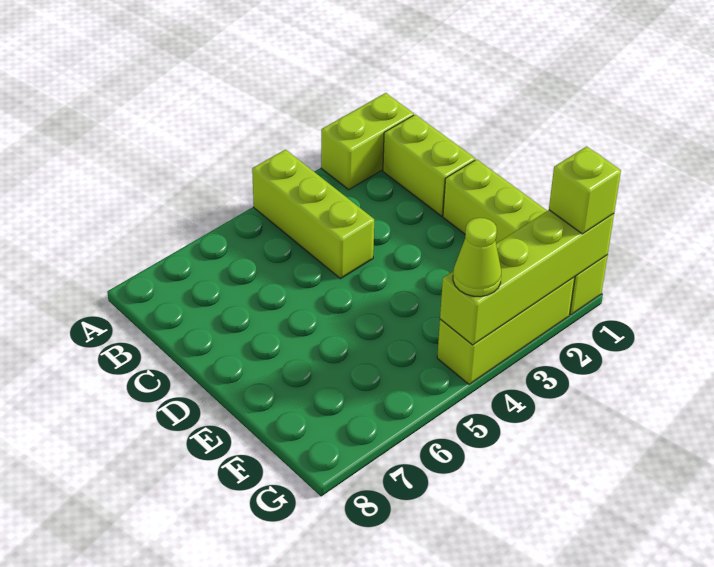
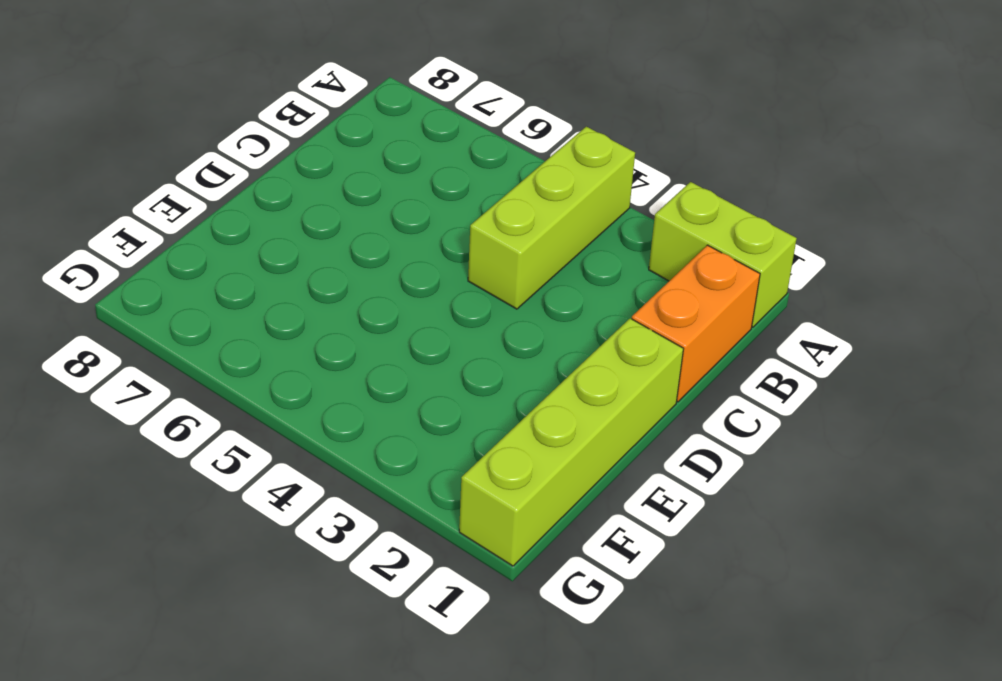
orange brick B1:C1 level 1 -> lime brick B1:C1 level 1
none -> lime brick G2:G4 level 1
none -> lime brick G1:G4 level 2

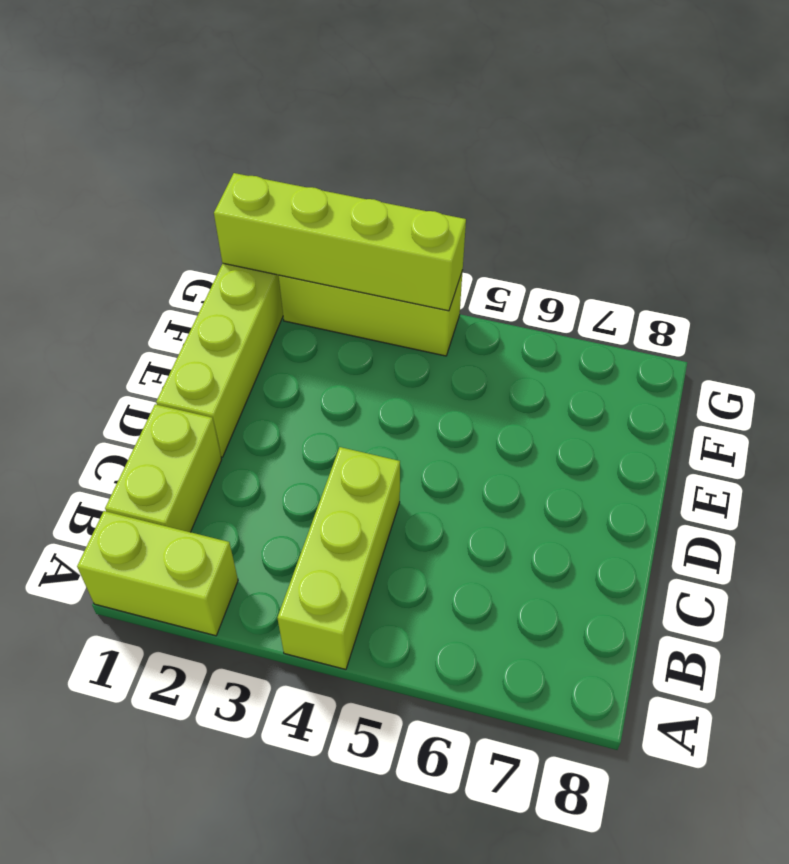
none -> lime brick G1 level 3
none -> lime cone G4 level 3

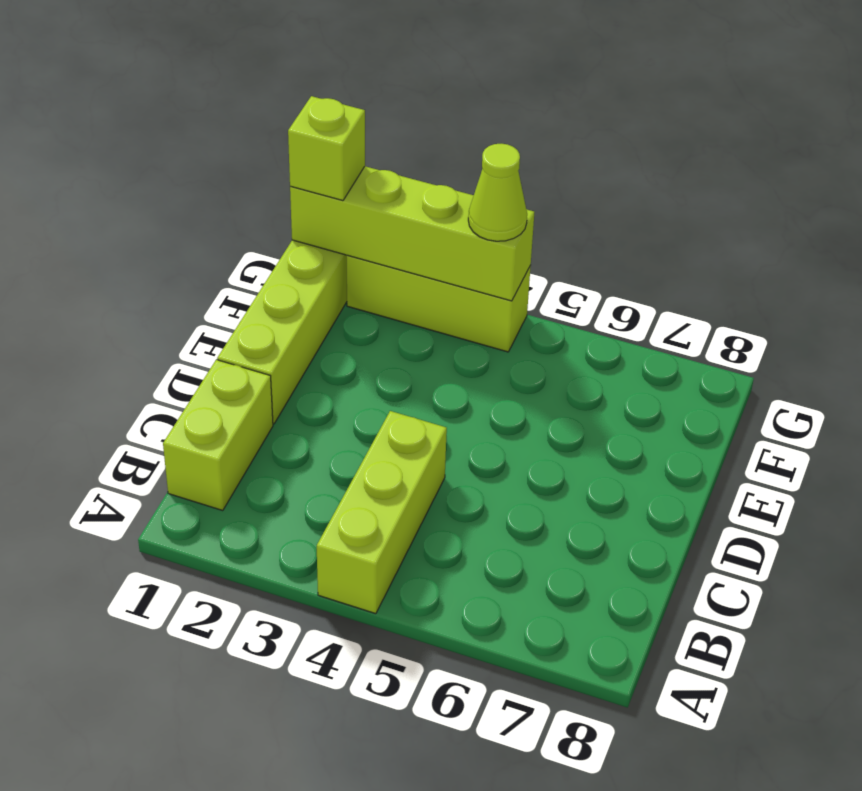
none -> lime brick A1:A2 level 1

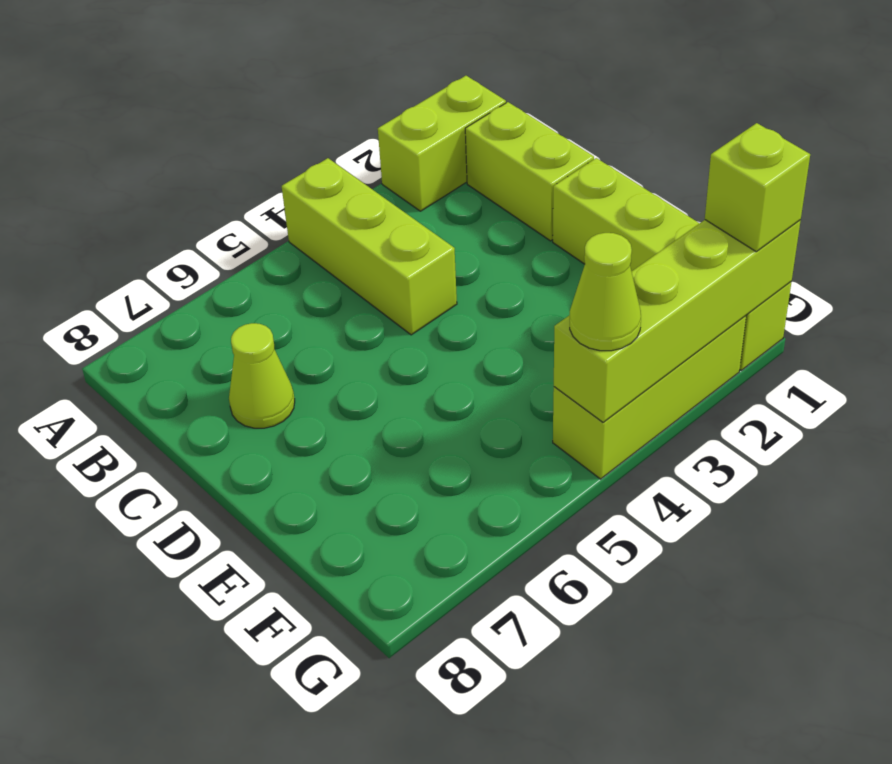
lime cone C7 level 1 -> none

